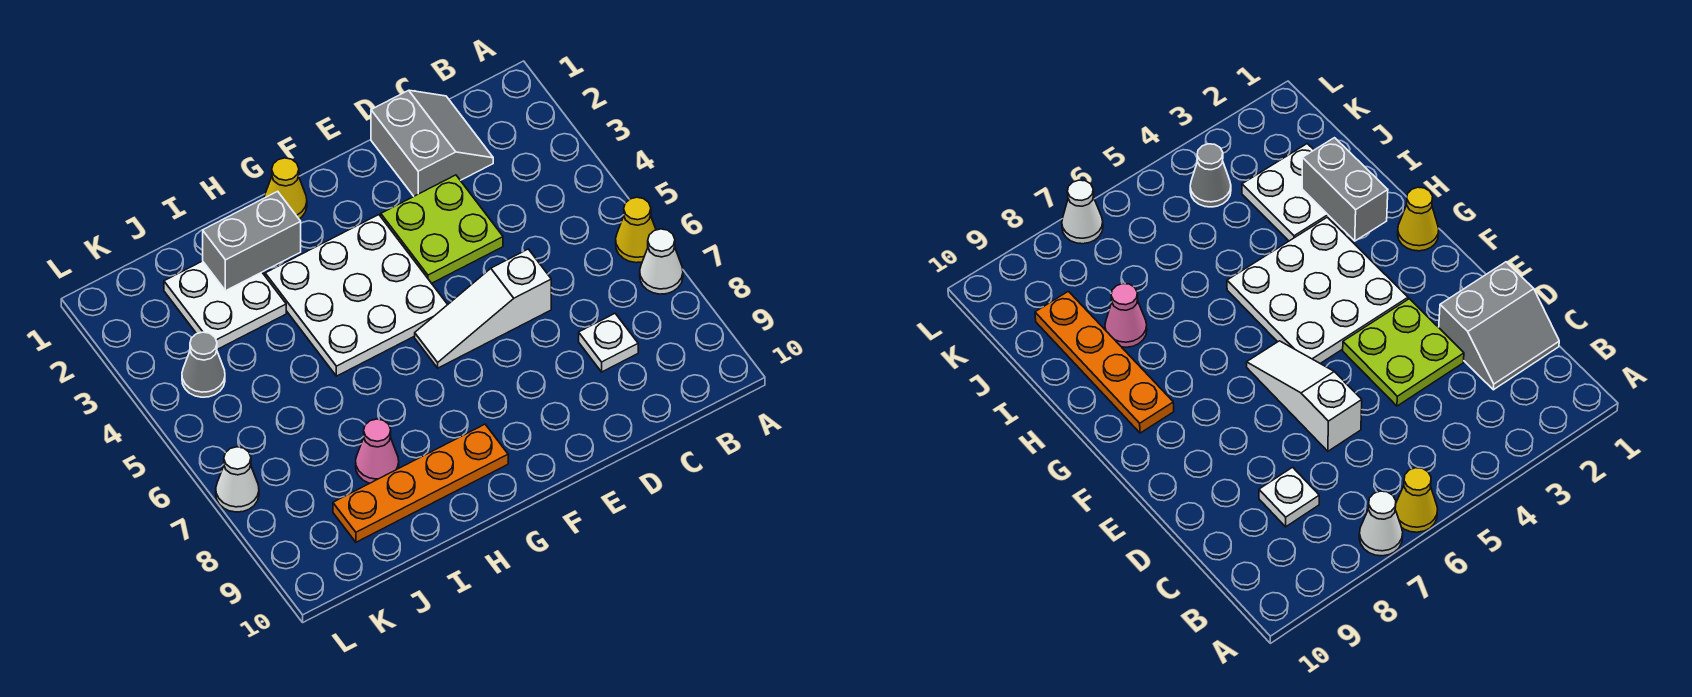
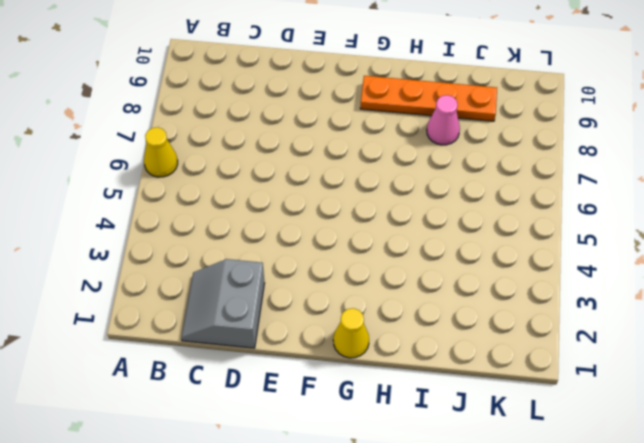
none -> white cone A7 level 1
none -> white plate C8 level 1
none -> lime plate D3:E4 level 1

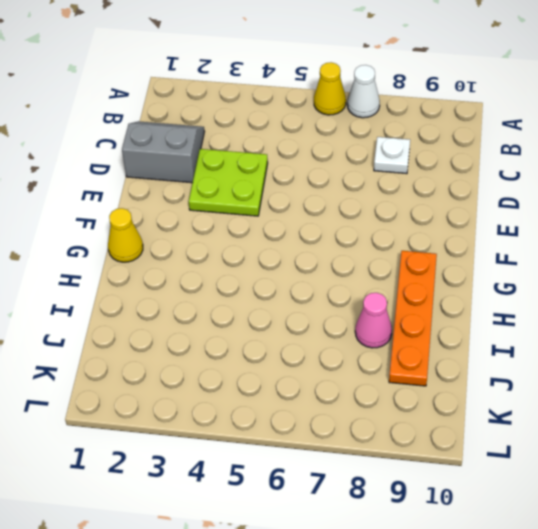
none -> white slope D6:F6 level 1 top D
none -> white plate F3:H5 level 1
none -> white plate I2:J3 level 1

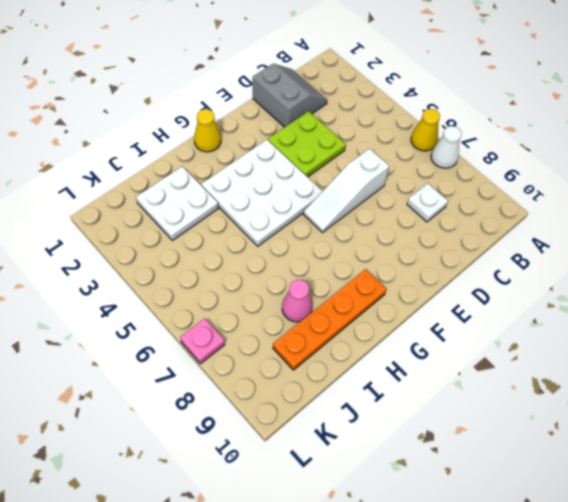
pink plate L7 level 1 -> white cone L7 level 1
none -> grey cone K4 level 1
none -> grey brick H2:I2 level 2

